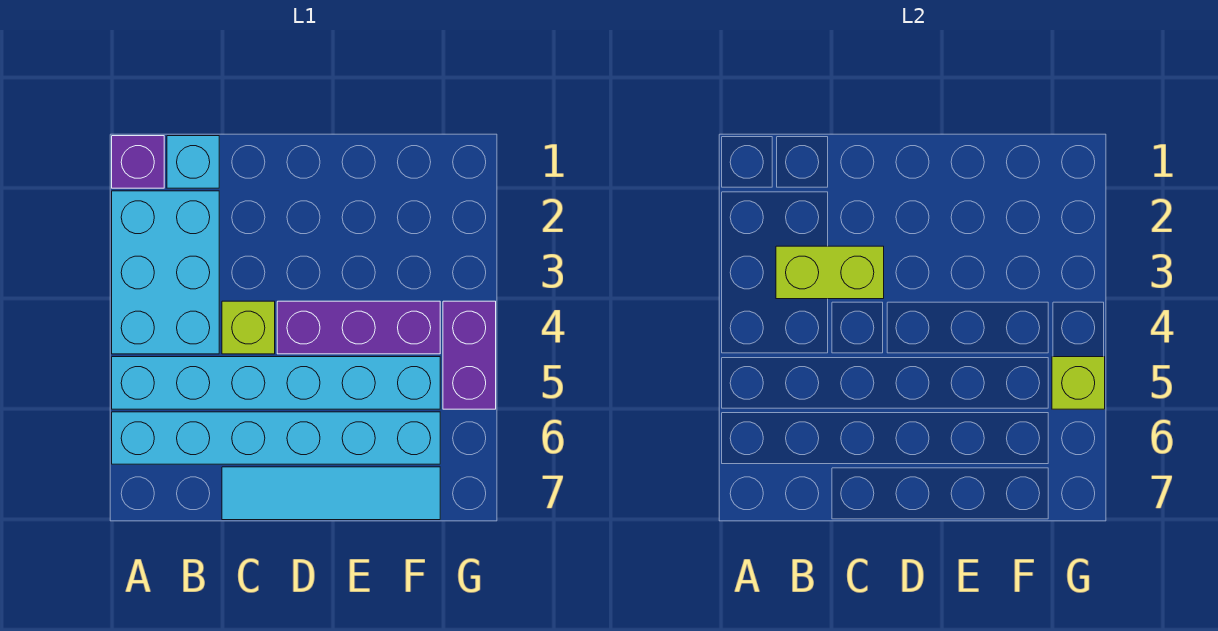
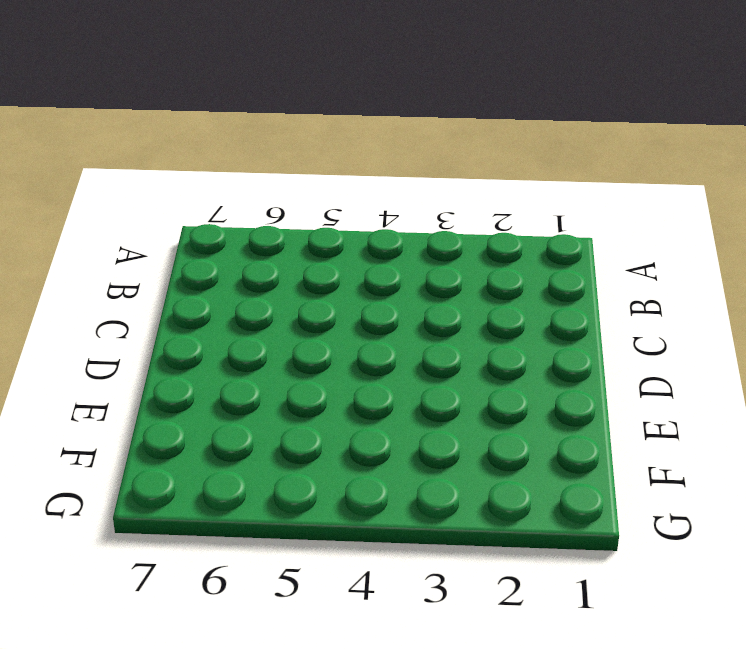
none -> purple brick A1 level 1
none -> cyan brick A2:B4 level 1

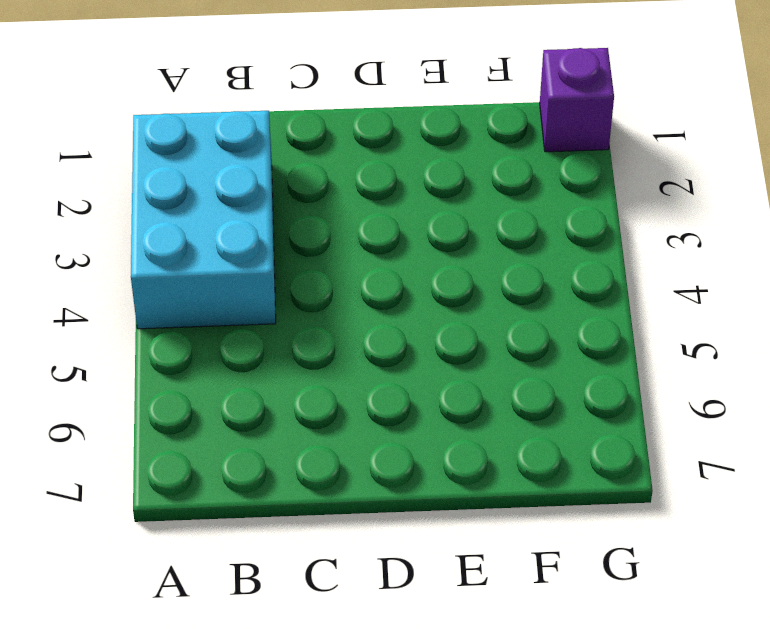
purple brick G1 level 1 -> purple brick A1 level 1
none -> cyan brick A5:F5 level 1
none -> cyan brick A6:F6 level 1

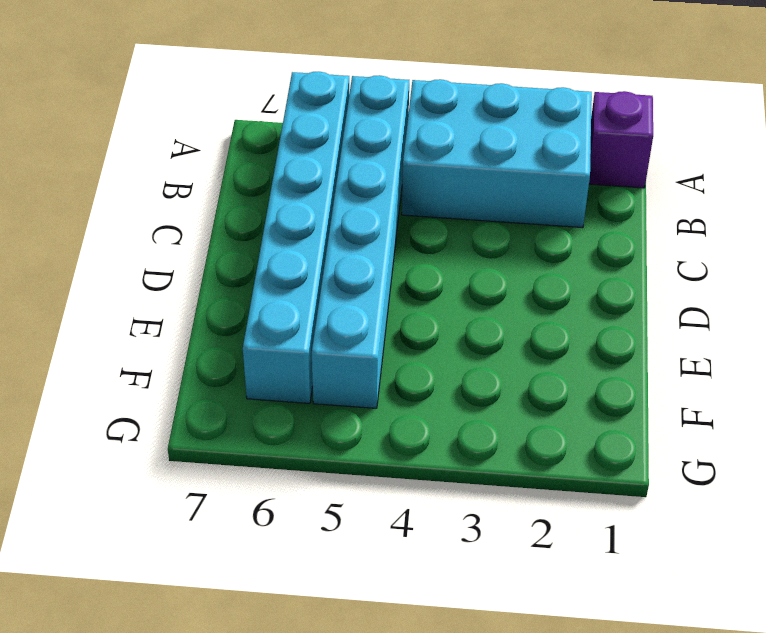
none -> cyan brick B1 level 1
none -> lime brick C4 level 1

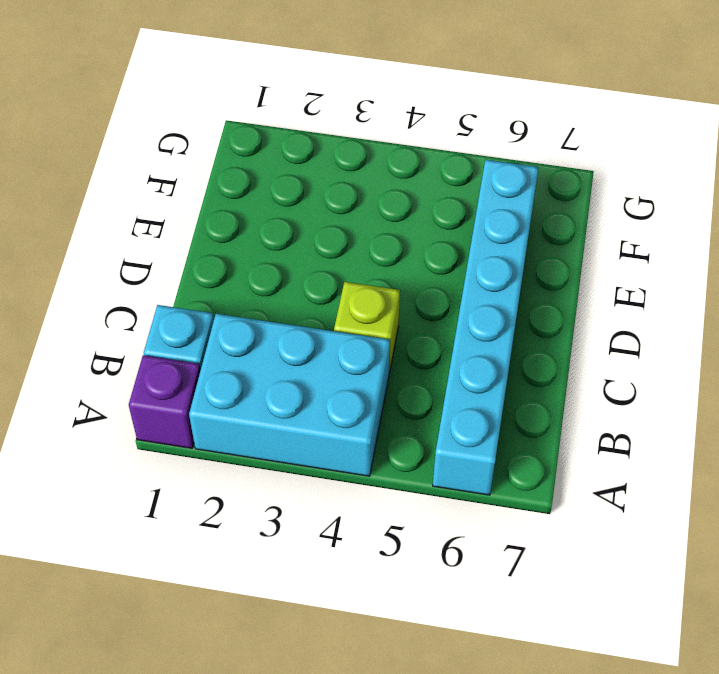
none -> cyan brick A5:F5 level 1
none -> cyan tile C7:F7 level 1

